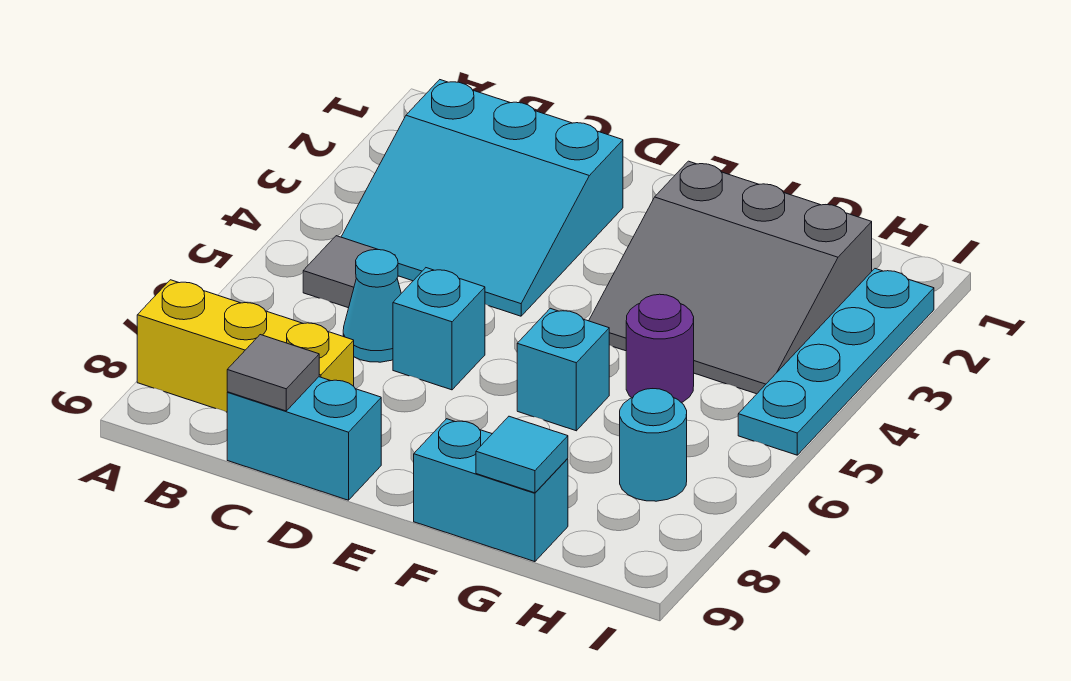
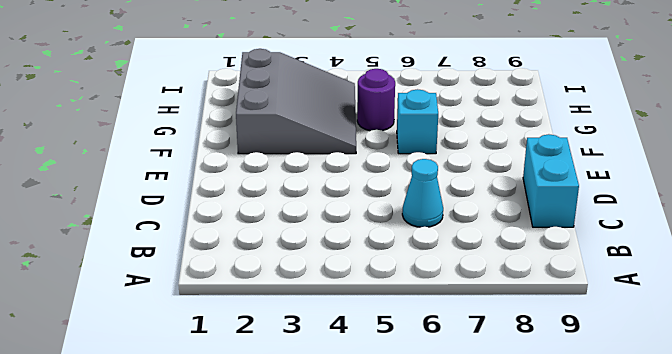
none -> yellow brick A8:C8 level 1
none -> cyan slope B2:D4 level 1 top 2
none -> grey tile B5 level 1

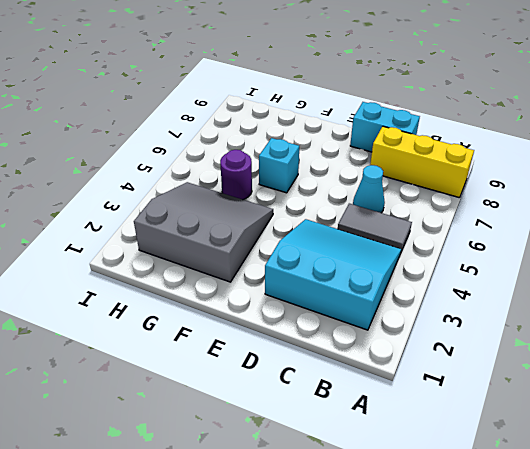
grey tile B5:C5 level 1 -> grey tile B5 level 1
none -> cyan brick D6 level 1
none -> cyan brick F9:G9 level 1
none -> cyan round brick H7 level 1

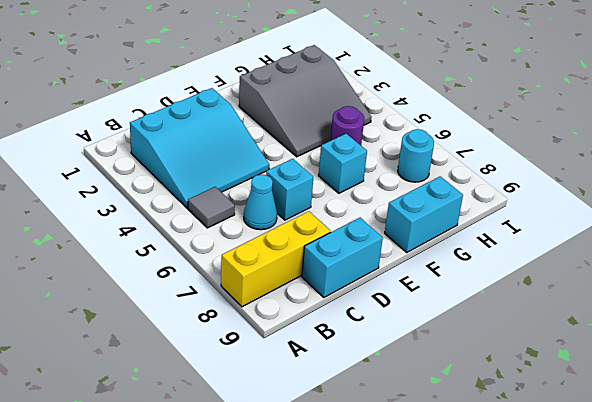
none -> cyan plate I2:I5 level 1
none -> grey tile C9 level 2
none -> cyan tile G9 level 2

